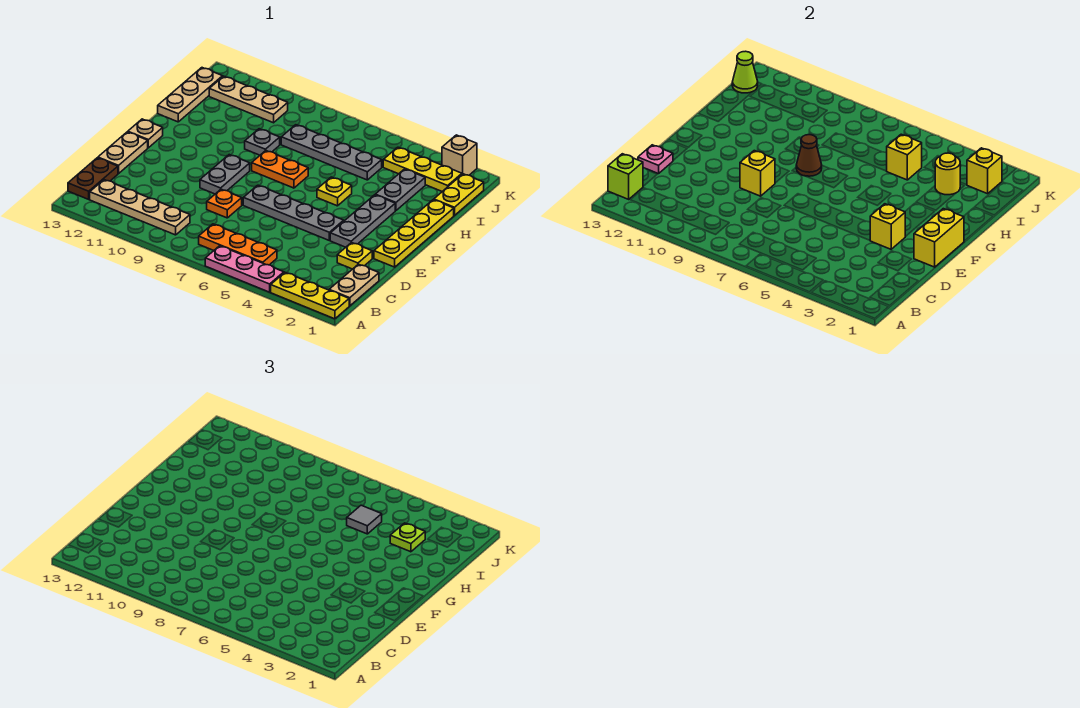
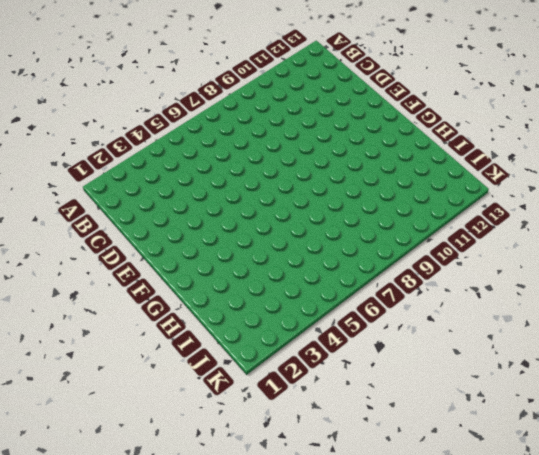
none -> yellow plate A1:A3 level 1
none -> pink plate A4:A6 level 1
none -> tan plate B1:C1 level 1
none -> orange plate B5:B7 level 1

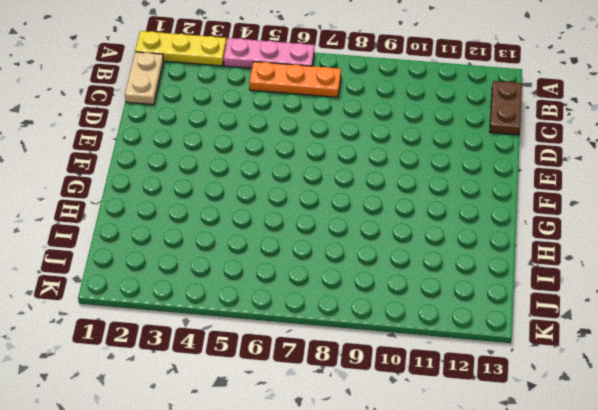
none -> tan plate B9:B12 level 1
none -> yellow plate D2 level 1
none -> orange plate D8 level 1
none -> tan plate D13:E13 level 1

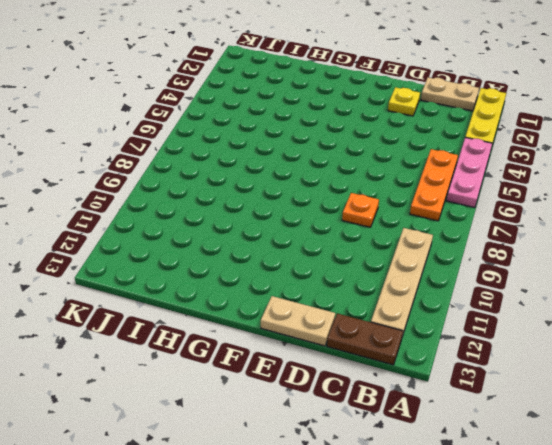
none -> yellow plate E1:H1 level 1
none -> grey plate E3:G3 level 1
none -> grey plate E4:E7 level 1
none -> grey plate E9:F9 level 1

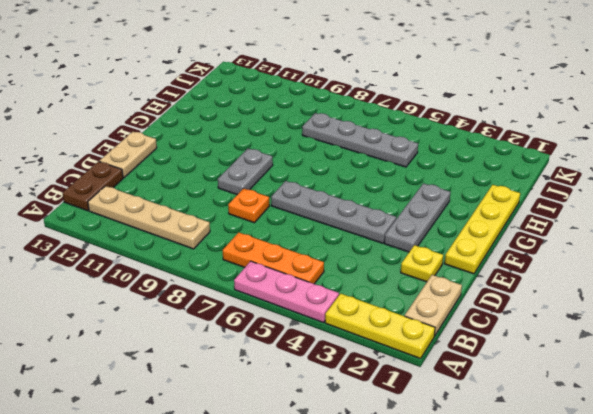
none -> tan plate F13 level 1
none -> yellow plate G5 level 1
none -> orange plate G7:G8 level 1
none -> grey plate H3:I3 level 1

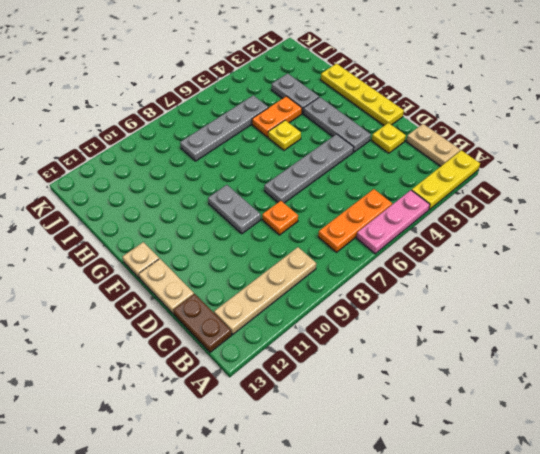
orange plate H4:H5 level 1 -> orange plate G7:G8 level 1
none -> grey plate H9 level 1
none -> tan plate H13:J13 level 1
none -> yellow plate I1:J1 level 1
none -> yellow plate J2:J4 level 1

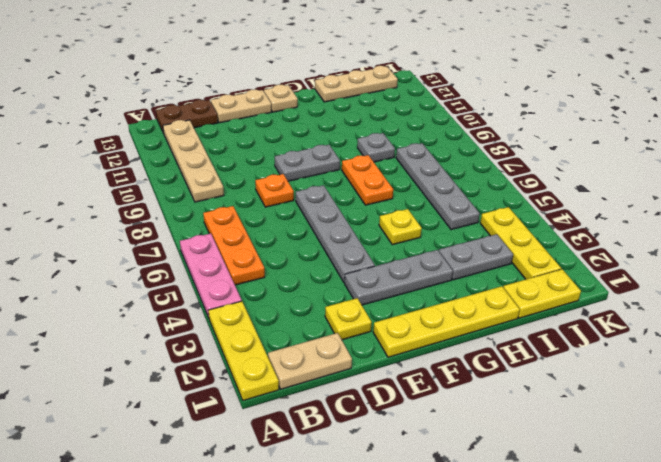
none -> tan plate J10:J12 level 1
none -> tan brick K2 level 1
none -> lime brick B13 level 2
none -> pink plate D13 level 2

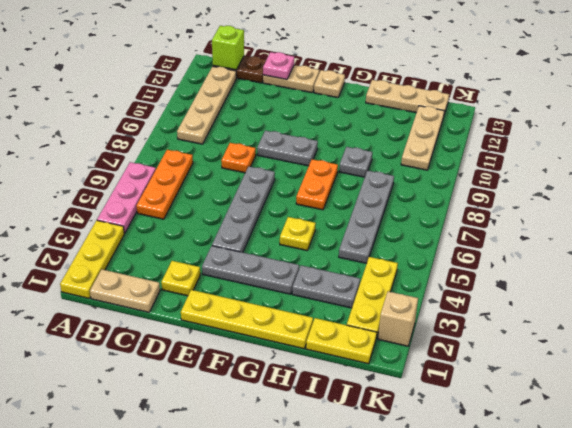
none -> yellow brick E1:F1 level 2
none -> yellow brick E3 level 2
none -> yellow brick E9 level 2
none -> brown cone G8 level 2

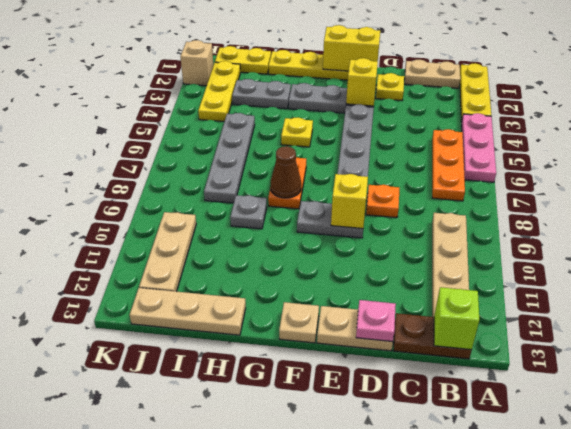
none -> yellow round brick I3 level 2
none -> yellow brick I5 level 2
none -> yellow brick J2 level 2
none -> lime cone J13 level 2

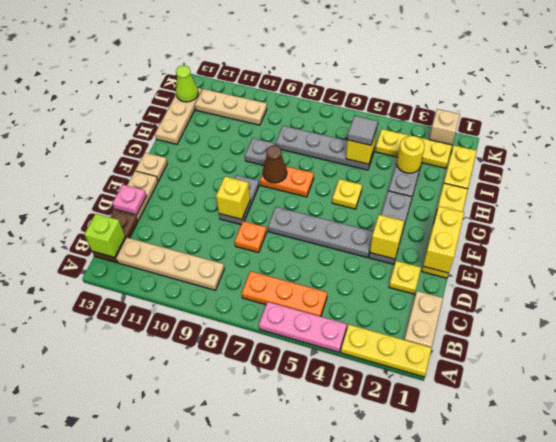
none -> yellow brick J2 level 2
none -> lime plate I3 level 3

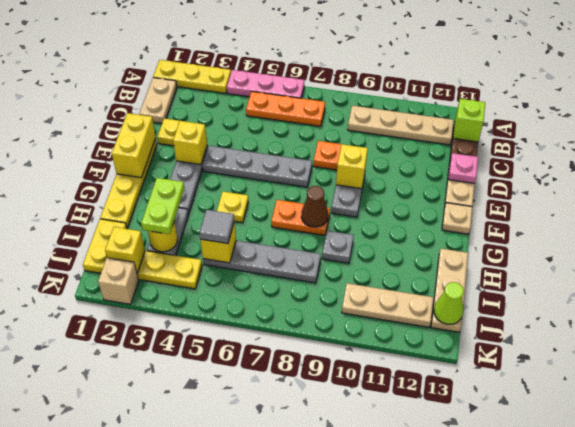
lime plate H3:I3 level 3 -> lime plate I3 level 3

